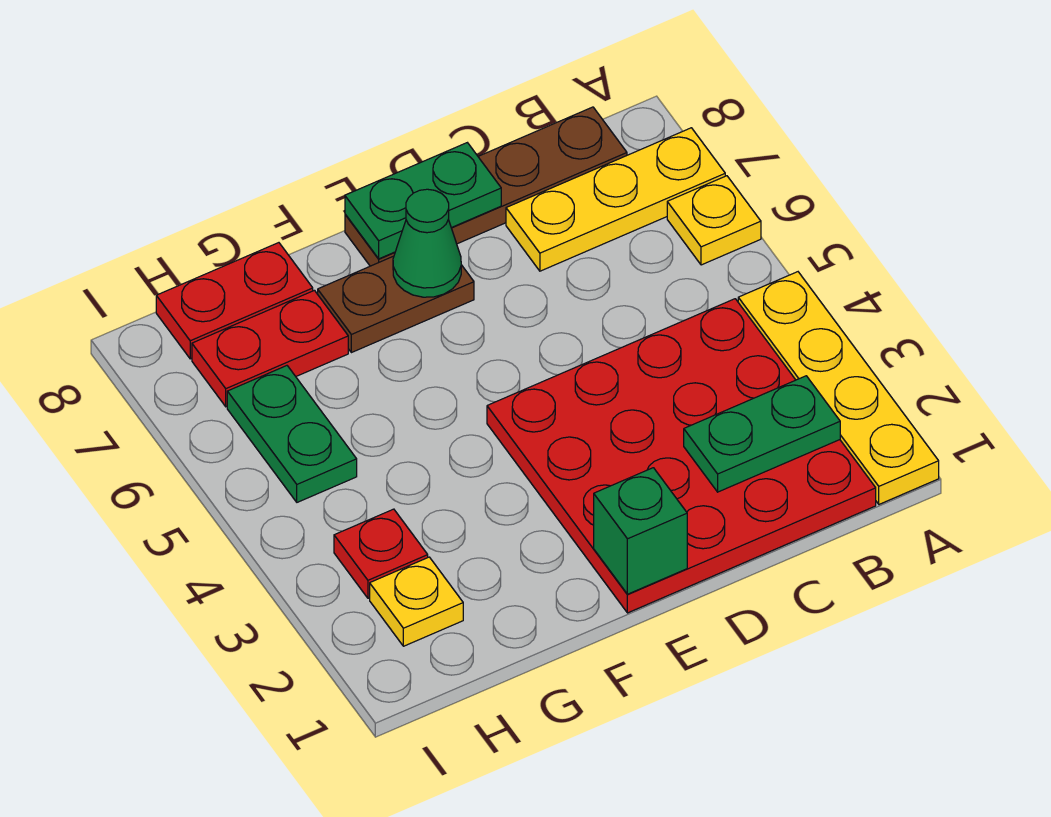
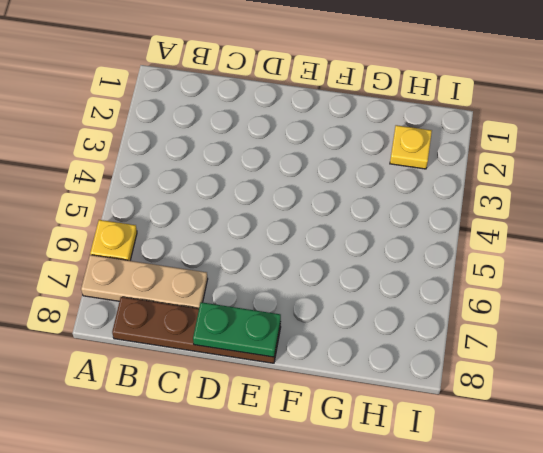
tan plate A7:C7 level 1 -> yellow plate A7:C7 level 1
none -> yellow plate A1:A4 level 1
none -> red plate B1:E4 level 1
none -> brown plate E7:F7 level 1

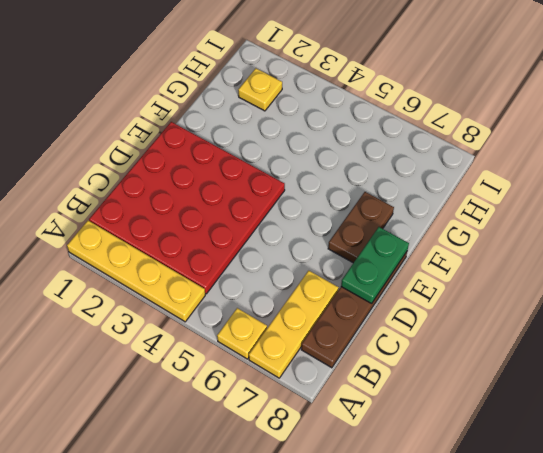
none -> red plate G7:H7 level 1
none -> red plate G8:H8 level 1
none -> red plate H3 level 1

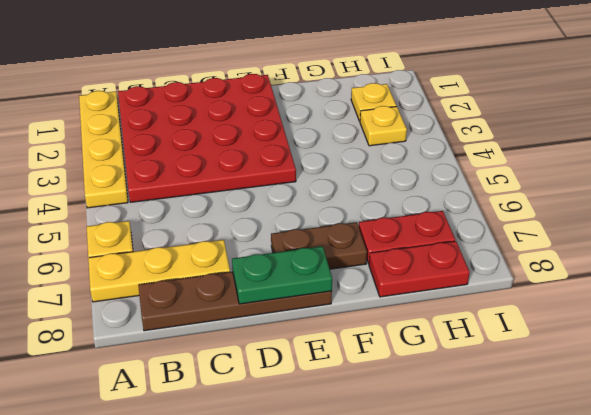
yellow plate H3 level 1 -> red plate H3 level 1
none -> green plate H5:H6 level 1
none -> green plate B2:C2 level 2
none -> green brick E1 level 2

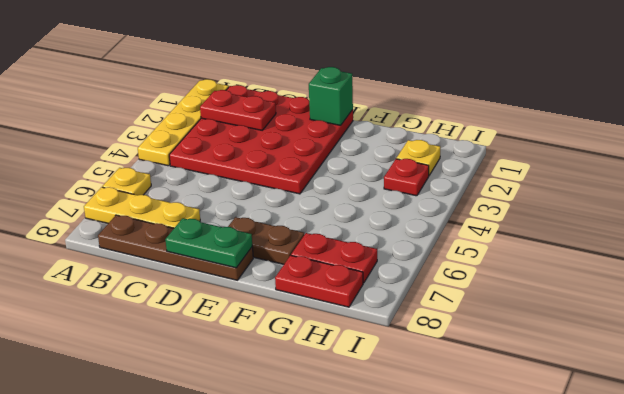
red plate B2:C2 level 2 -> green plate B2:C2 level 2
none -> green plate H5:H6 level 1
none -> green cone E7 level 2

